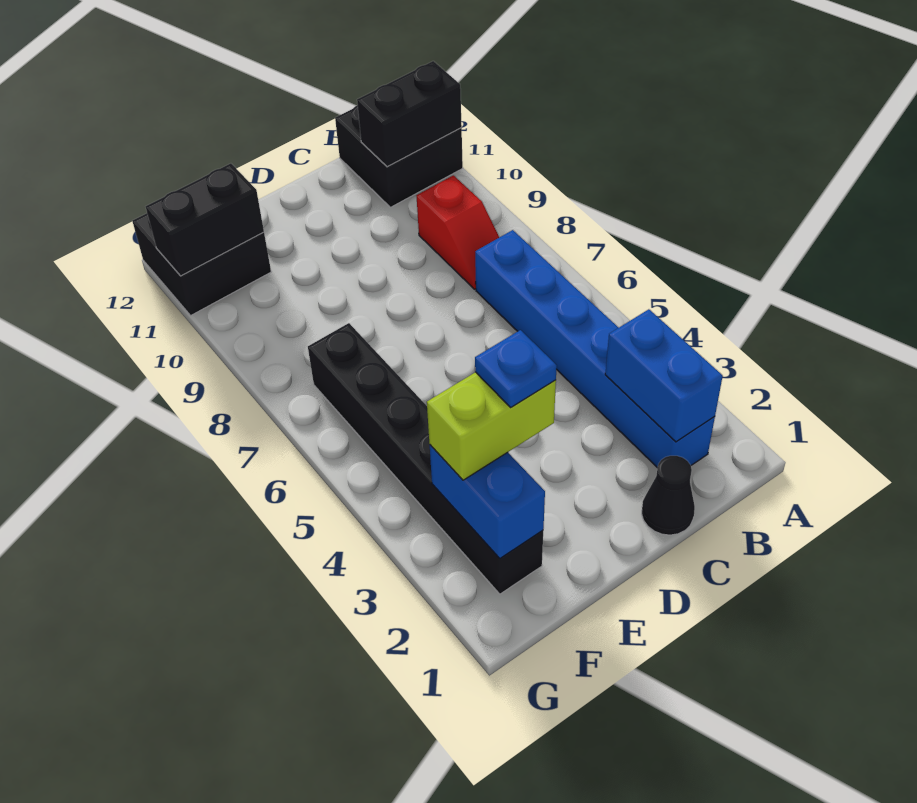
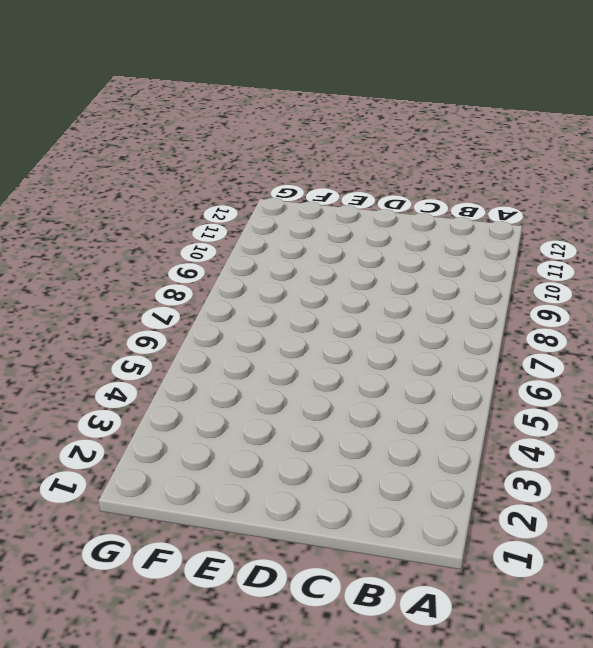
none -> black brick A11:B12 level 1
none -> blue brick B2:B7 level 1
none -> red slope B8:B9 level 1 top 9

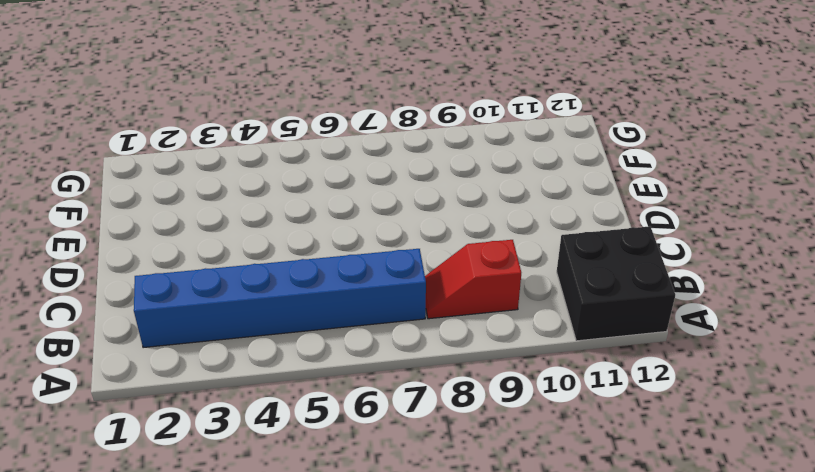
none -> black cone C1 level 1
none -> black brick F2:F7 level 1
none -> black brick F11:G12 level 1

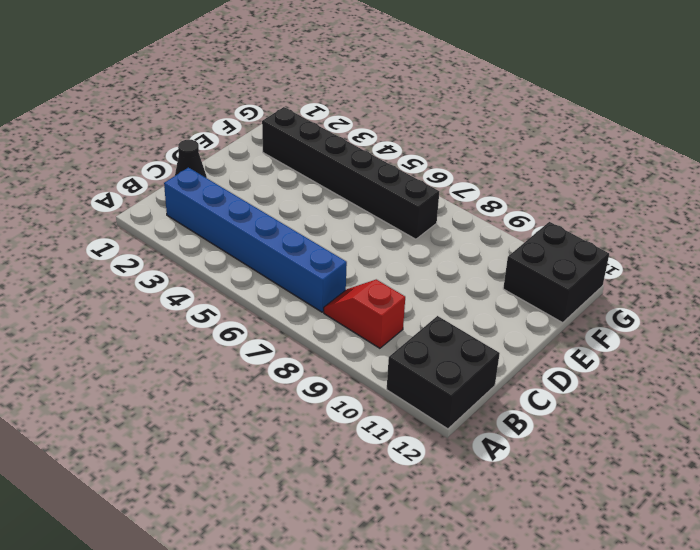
none -> black brick A11:B11 level 2
none -> blue brick B2:B3 level 2
none -> blue brick F2:F3 level 2

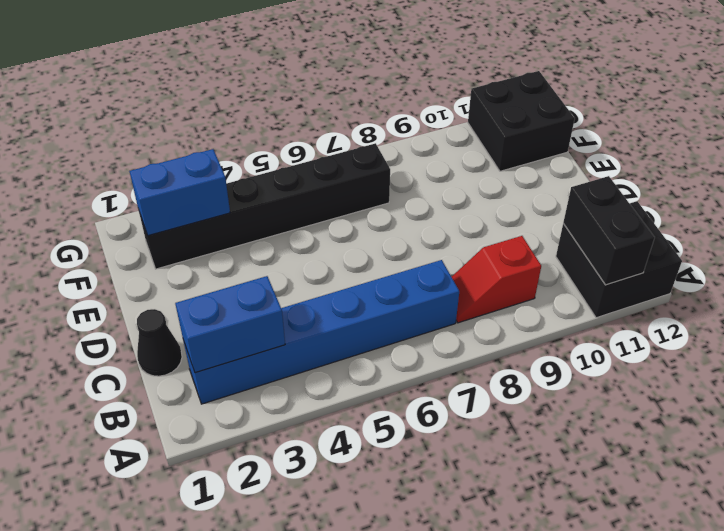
none -> black brick F11:G11 level 2
none -> lime brick E3:F3 level 3
none -> blue plate E3 level 4

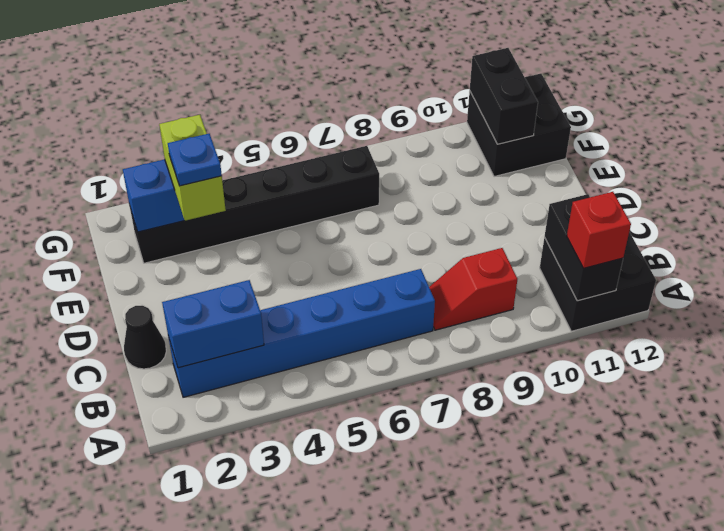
red brick A11 level 3 -> none

